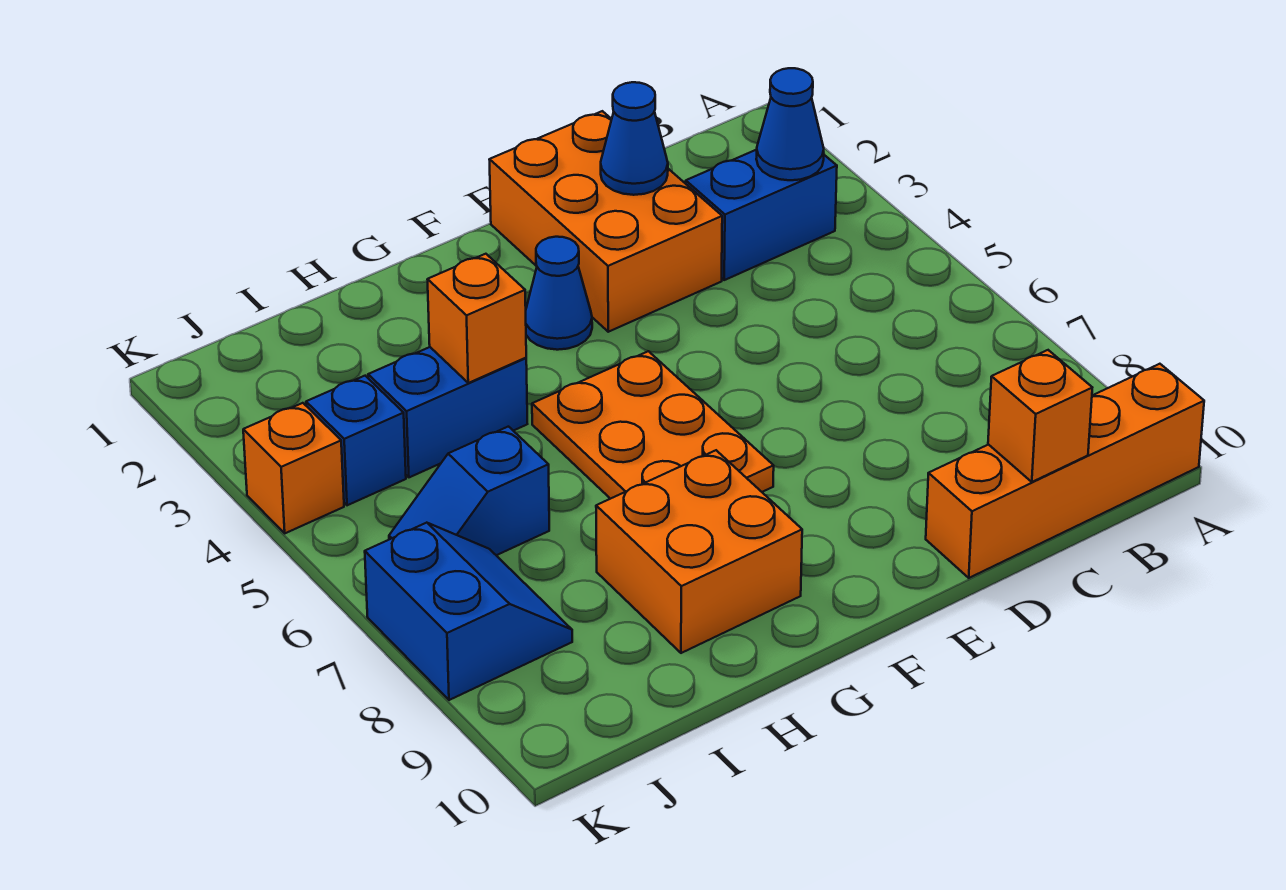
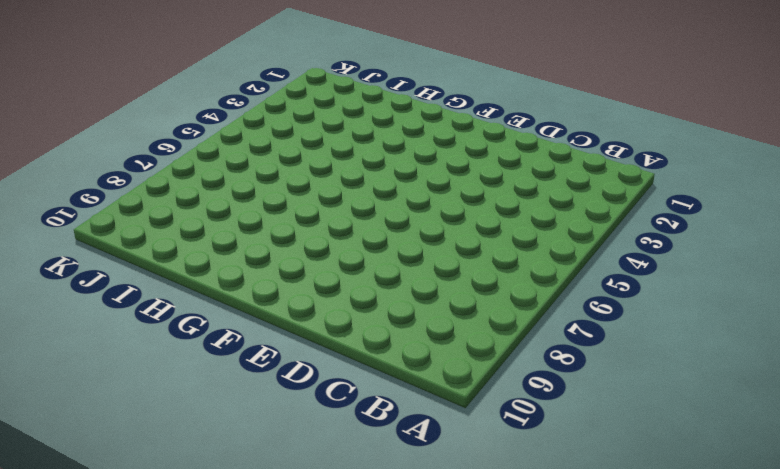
none -> orange brick A10:D10 level 1
none -> blue brick B3:C3 level 1
none -> orange brick D1:E3 level 1

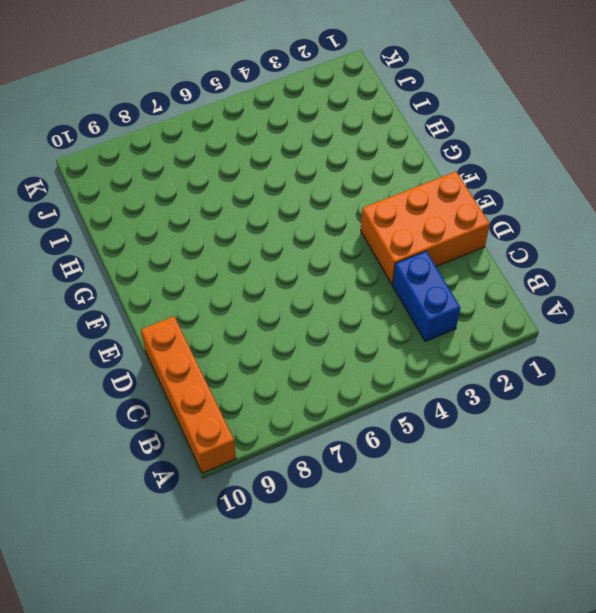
none -> blue cone F3 level 1
none -> orange plate F5:G7 level 1
none -> orange brick G8:H9 level 1

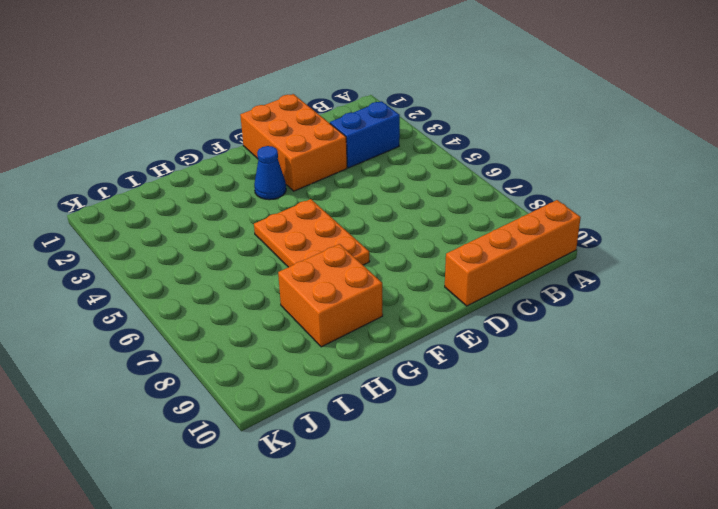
none -> blue brick H4:I4 level 1
none -> blue slope I6:J6 level 1 top I
none -> blue brick J4 level 1

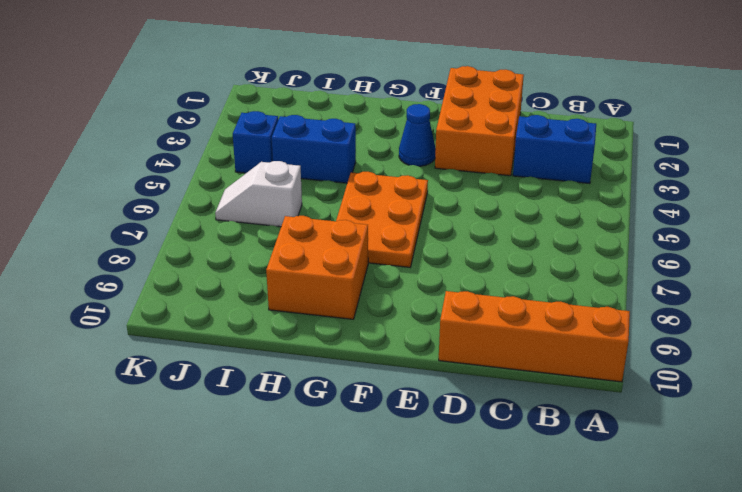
white slope I6:J6 level 1 top I -> blue slope I6:J6 level 1 top I
none -> blue slope J7:K8 level 1 top K
none -> orange brick K4 level 1
none -> blue cone B3 level 2

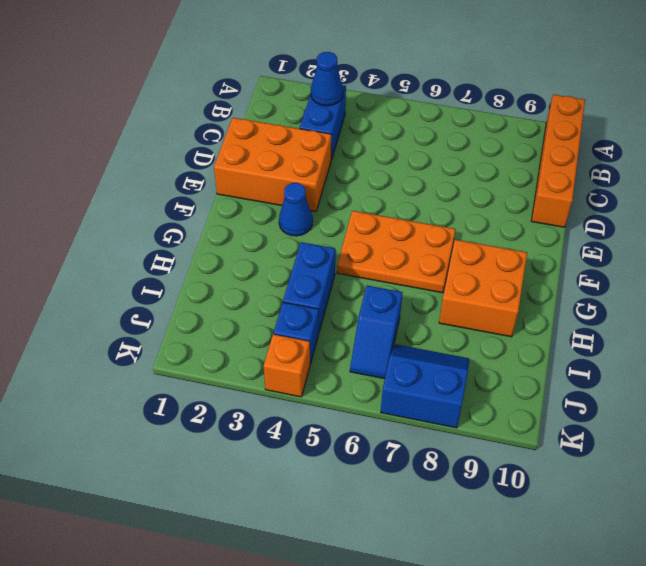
none -> orange brick C10 level 2
none -> blue cone D2 level 2
none -> orange brick H4 level 2

